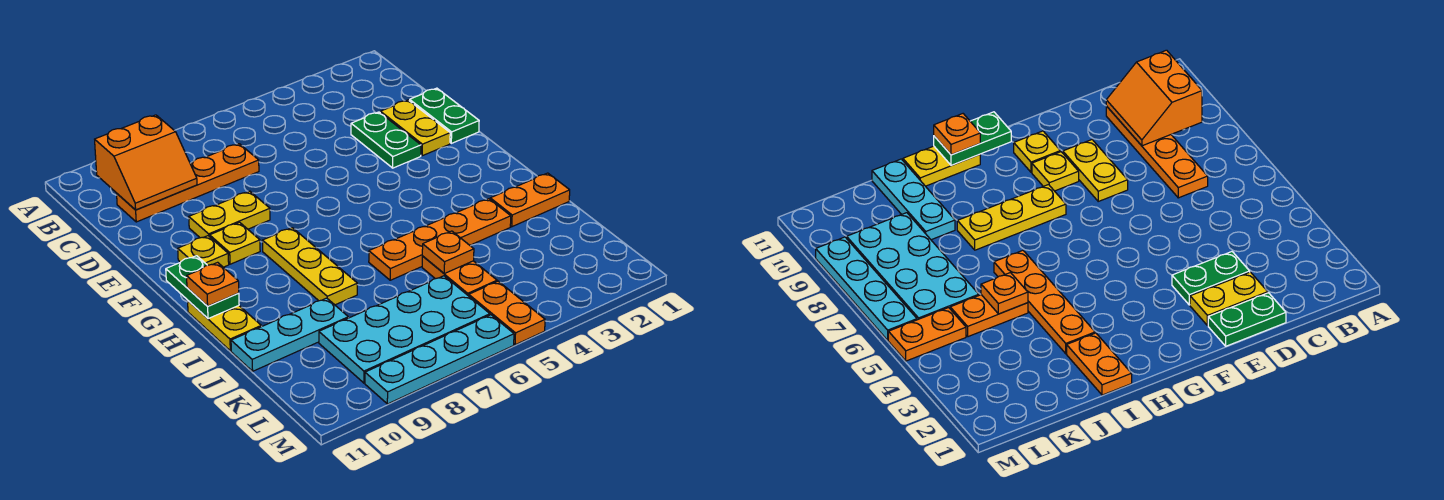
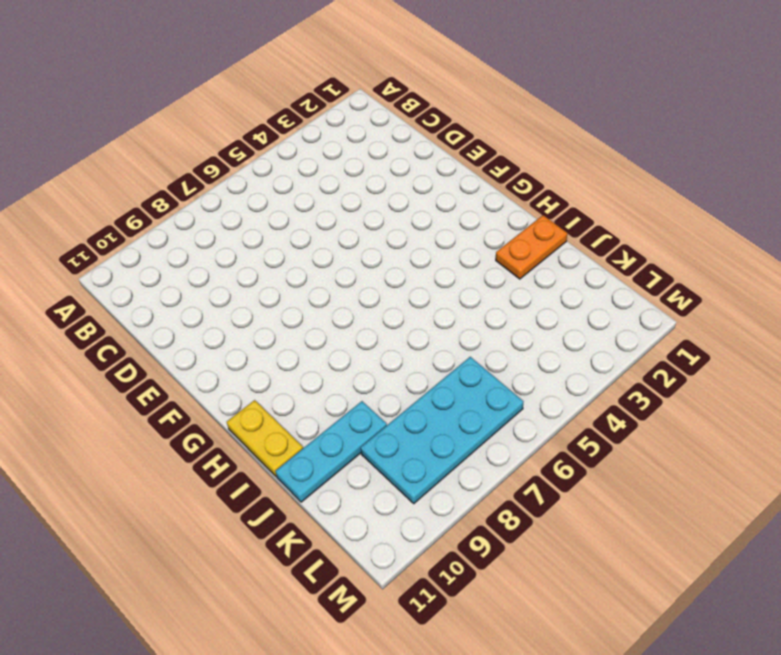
none -> orange plate C7:C10 level 1
none -> green plate D1:E1 level 1
none -> yellow plate D2:E2 level 1

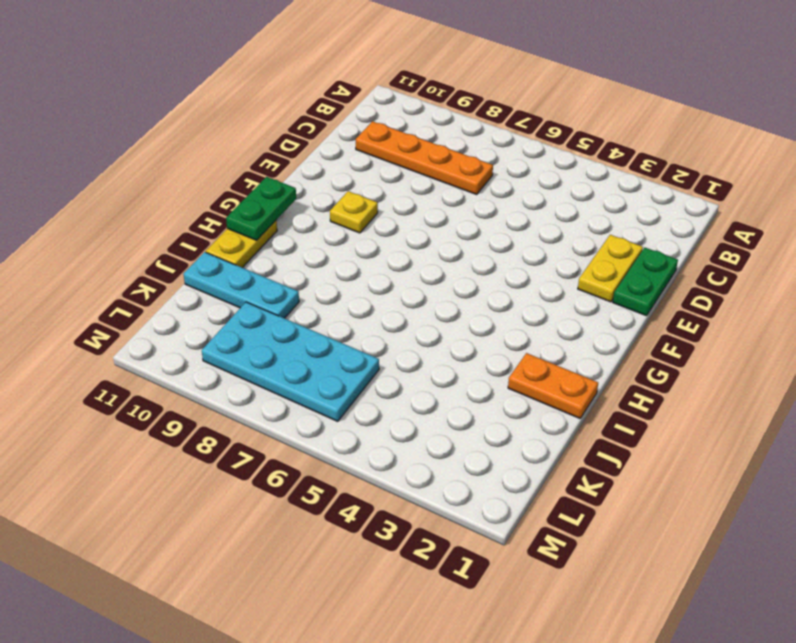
none -> green plate D3:E3 level 1
none -> yellow plate E8:E9 level 1
none -> yellow plate F10 level 1

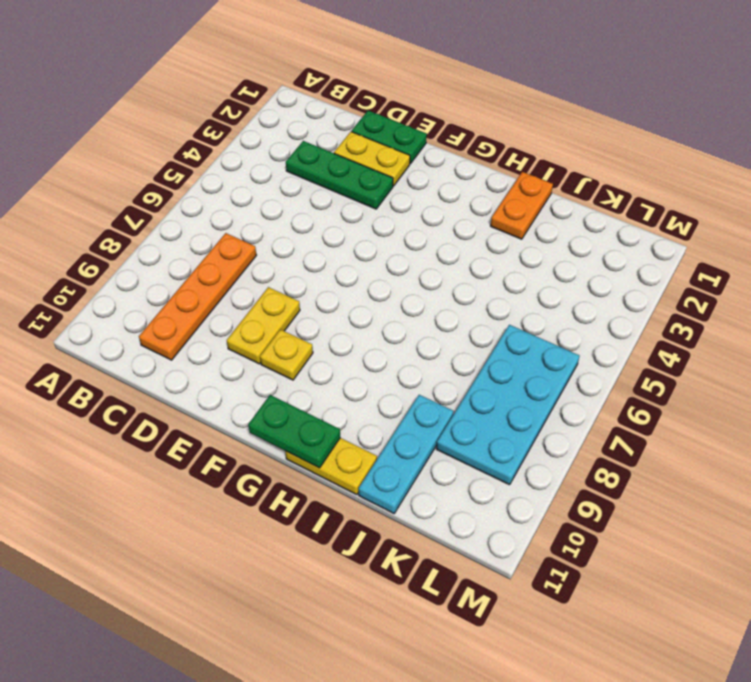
green plate C3:E3 level 1 -> green plate D3:E3 level 1
none -> yellow plate F10 level 1
none -> yellow plate G8:I8 level 1
none -> orange plate I3:I6 level 1

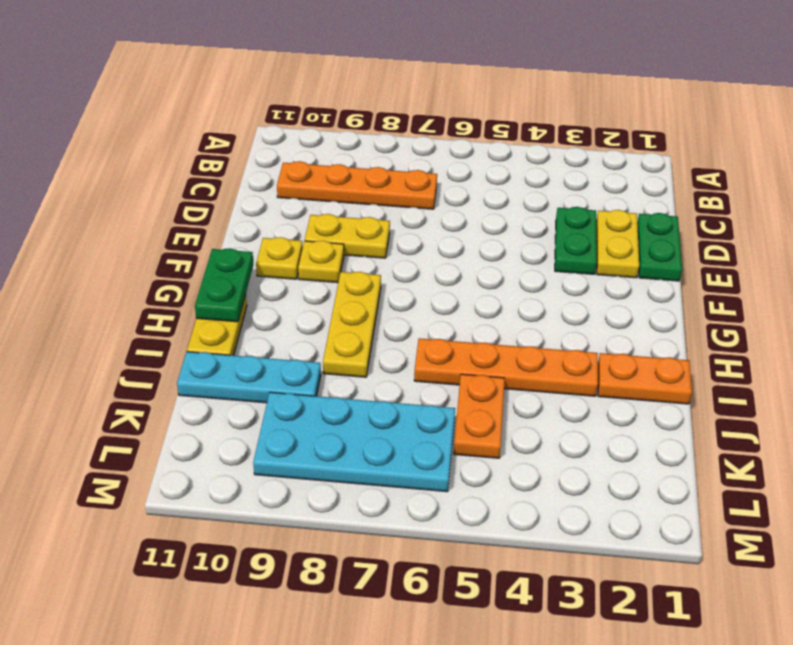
none -> orange plate L5:M5 level 1
none -> cyan plate M6:M9 level 1
none -> orange slope B9:C10 level 2 top B

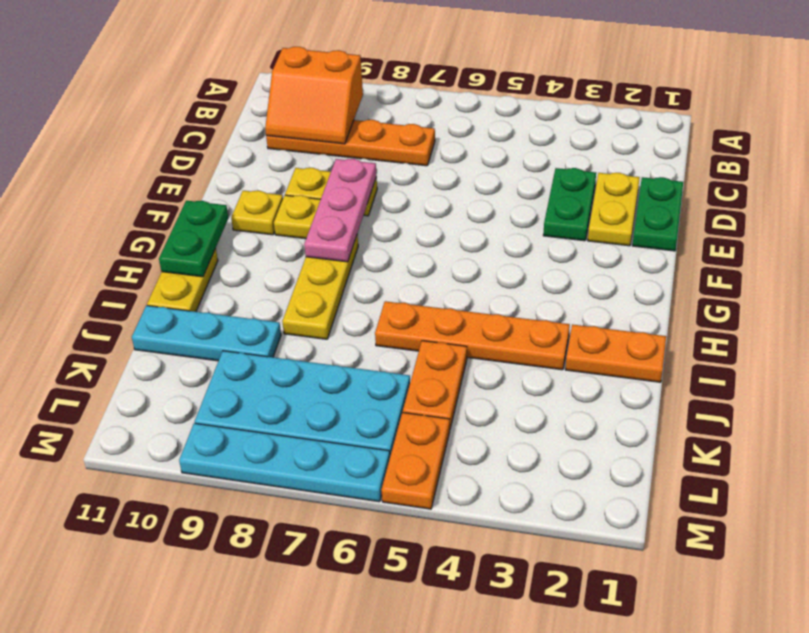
pink plate E8:G8 level 2 -> none
none -> orange plate J5 level 2
none -> orange plate H11 level 3

